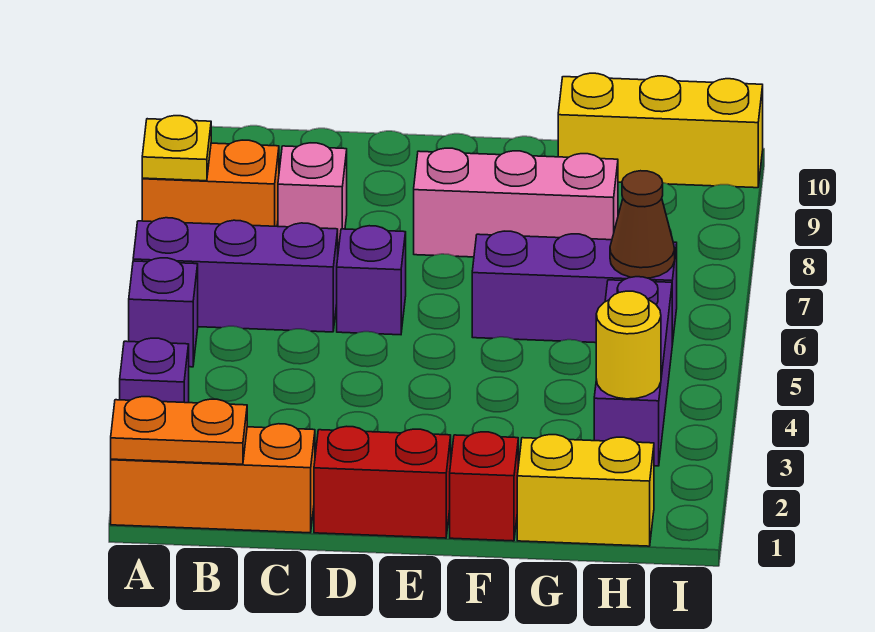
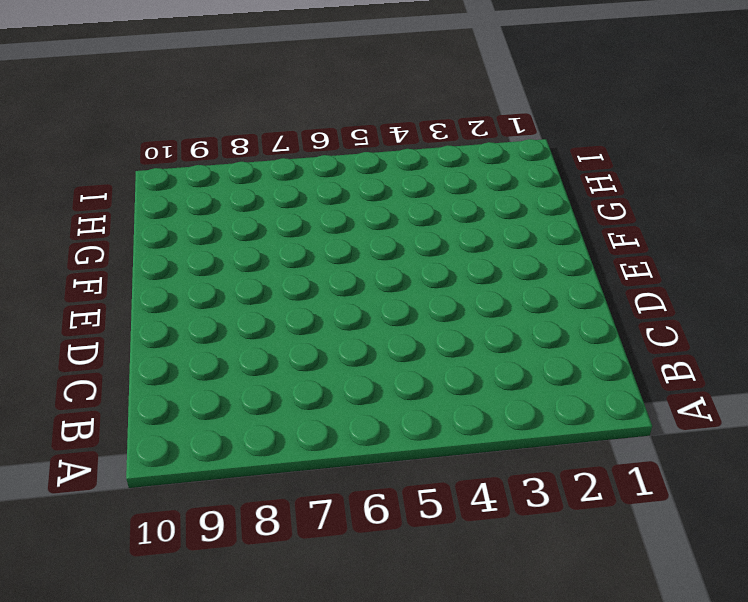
none -> orange brick A1:C1 level 1
none -> purple brick A3 level 1
none -> purple brick A5 level 1

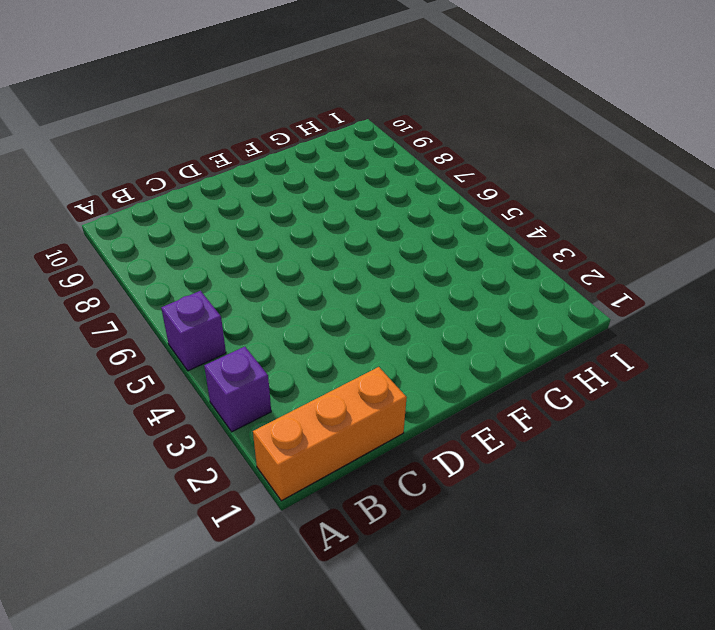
none -> purple brick A6:C6 level 1
none -> orange brick A8:B8 level 1
none -> pink brick C8 level 1

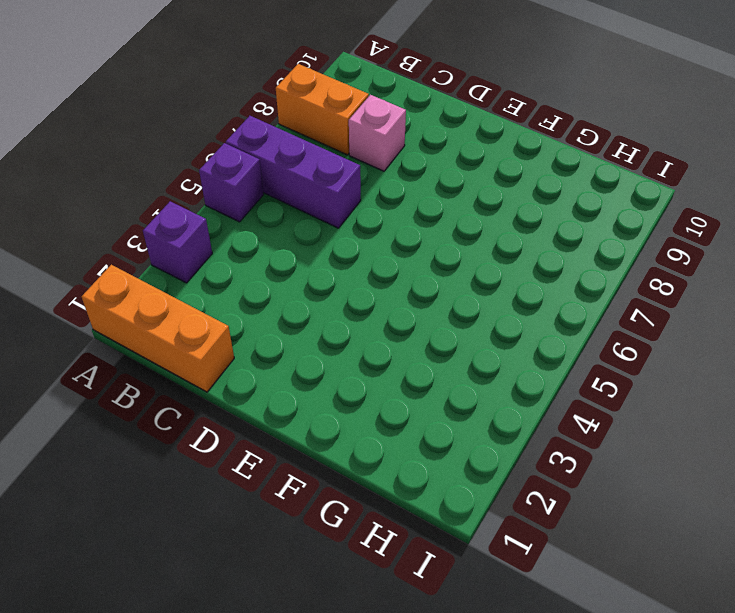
none -> red brick D1:E1 level 1
none -> purple brick D6 level 1
none -> pink brick E8:G8 level 1

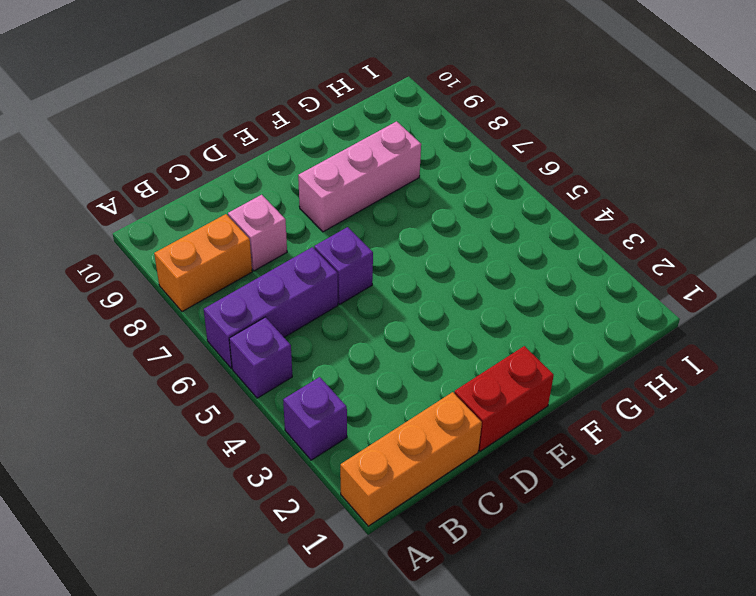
none -> red brick F1 level 1
none -> purple brick F6:H6 level 1
none -> yellow brick G1:H1 level 1

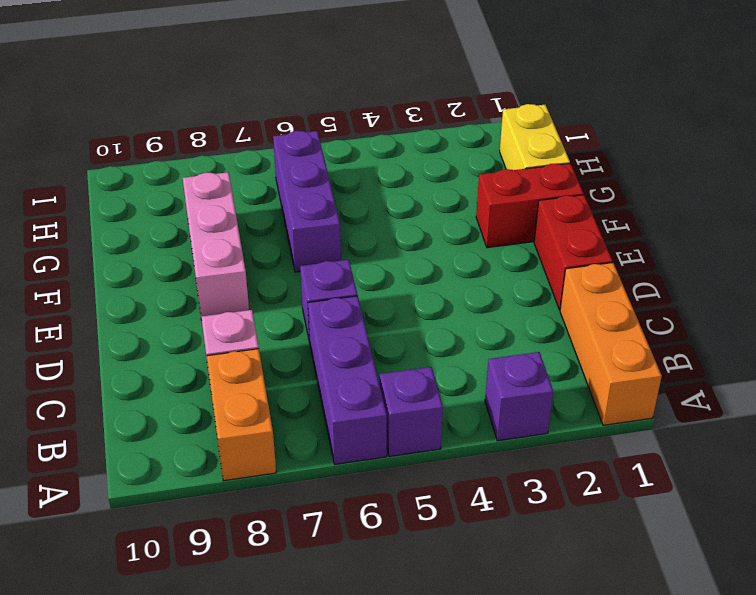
red brick F1:F2 level 1 -> red brick F1 level 1
none -> yellow brick G10:I10 level 1
none -> purple brick H3:H5 level 1
none -> orange plate A1:B1 level 2

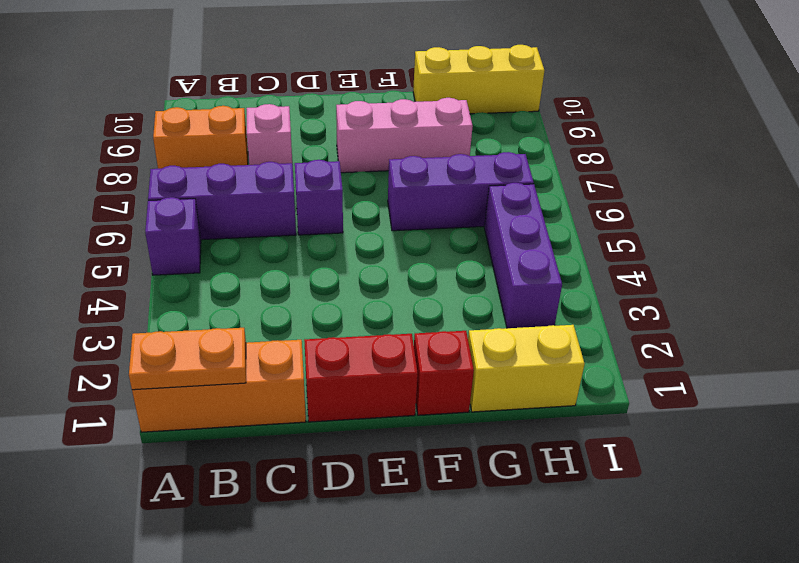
none -> purple brick A3 level 1
none -> yellow plate A8 level 2
none -> yellow round brick H3 level 2

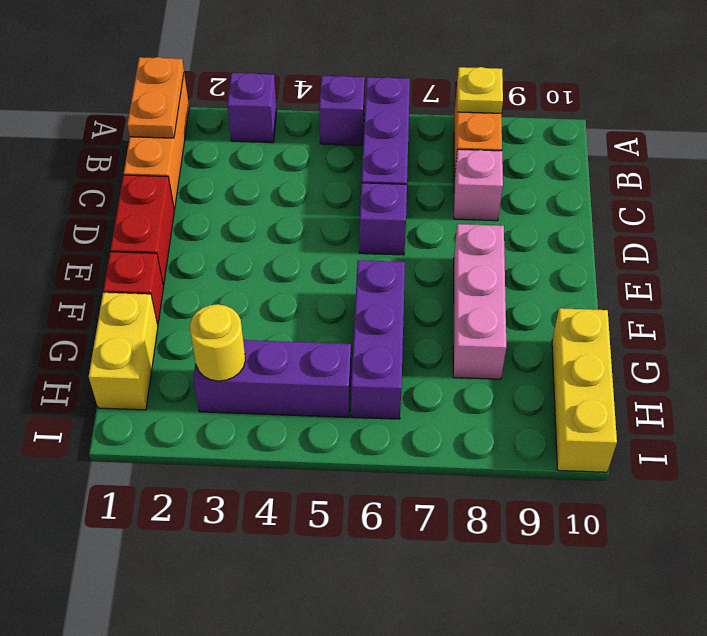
none -> brown cone H6 level 2

